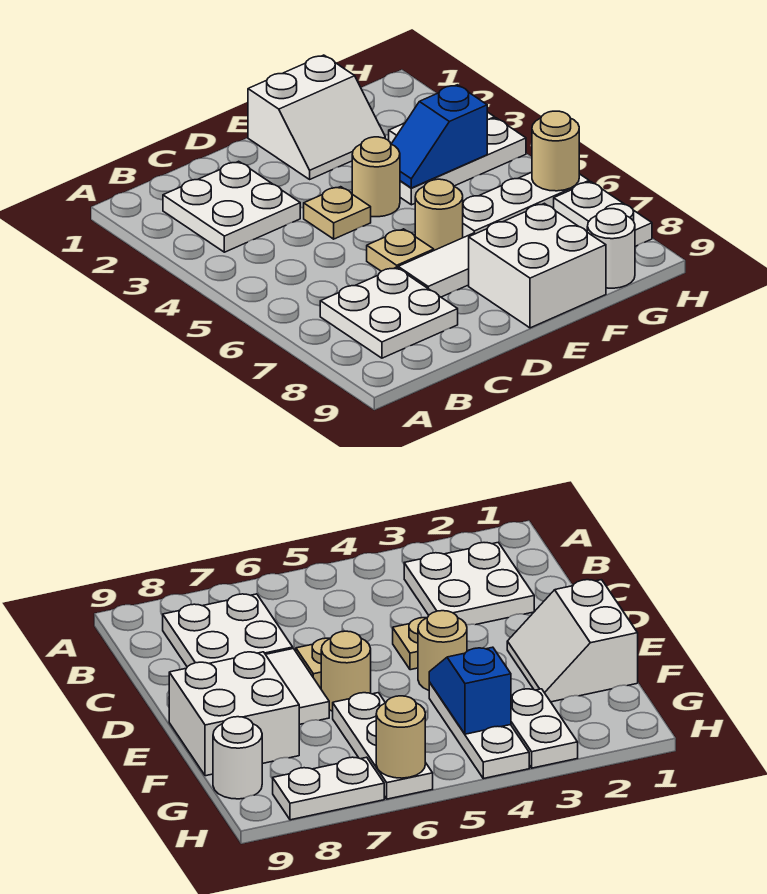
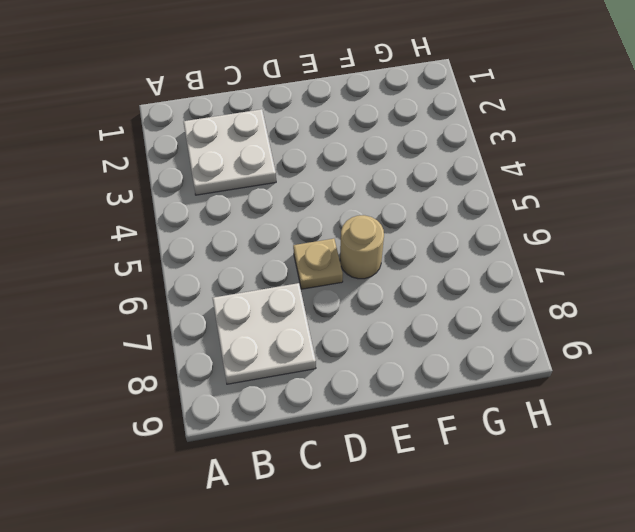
none -> tan plate D4 level 1
none -> white tile D7:E7 level 1
none -> white slope E1:F2 level 1 top 1

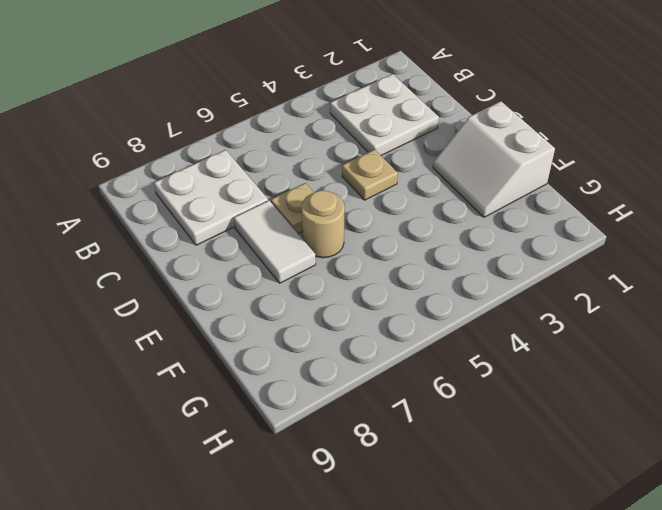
none -> tan round brick E4 level 1
none -> white brick E8:F9 level 1
none -> white plate F4:H4 level 1

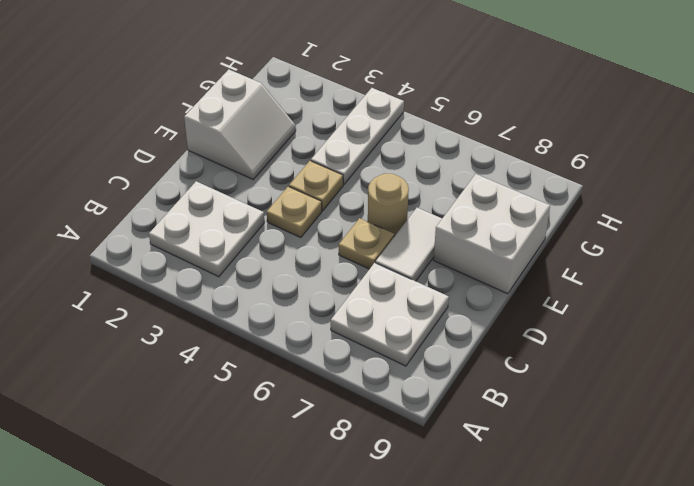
tan plate E4 level 1 -> tan round brick E4 level 1
none -> white plate F6:H6 level 1
none -> white plate G3:H3 level 1
none -> white round brick G9 level 1

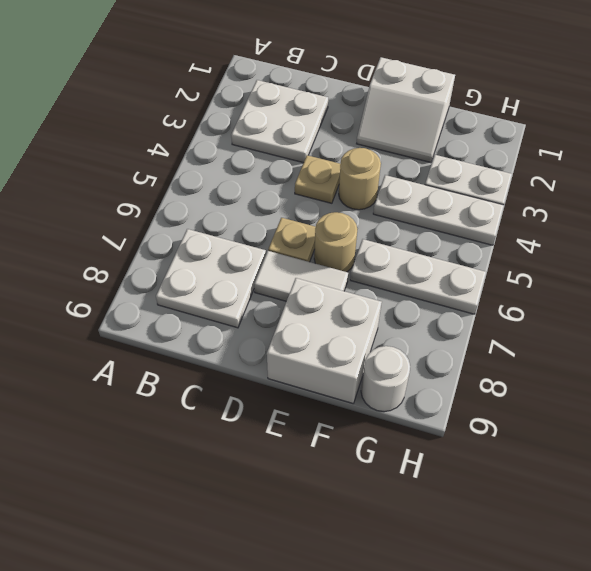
none -> white plate H7:H8 level 1
none -> blue slope F4:G4 level 2 top G
none -> tan round brick H6 level 2

